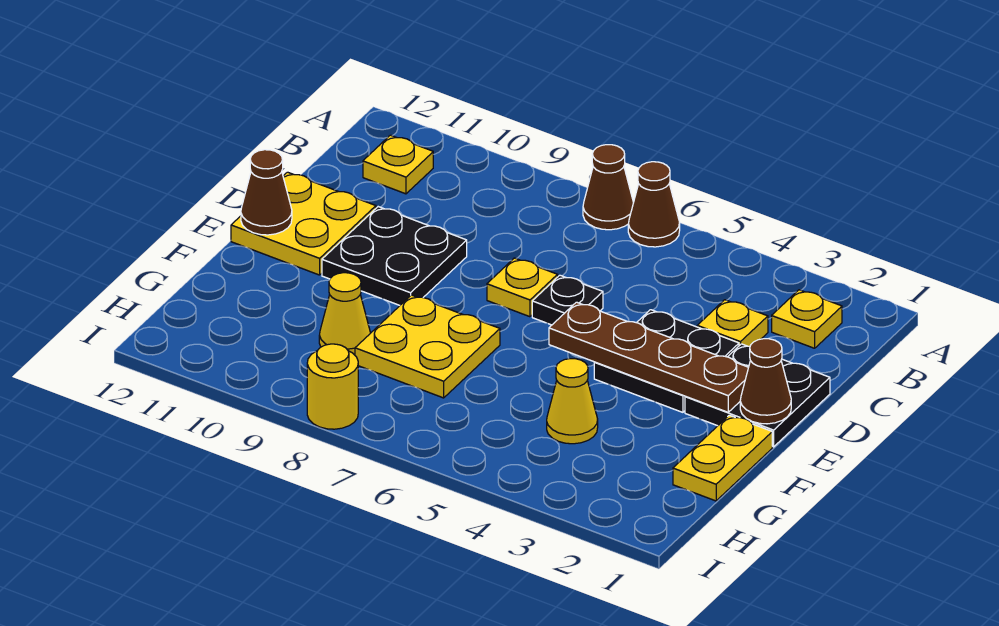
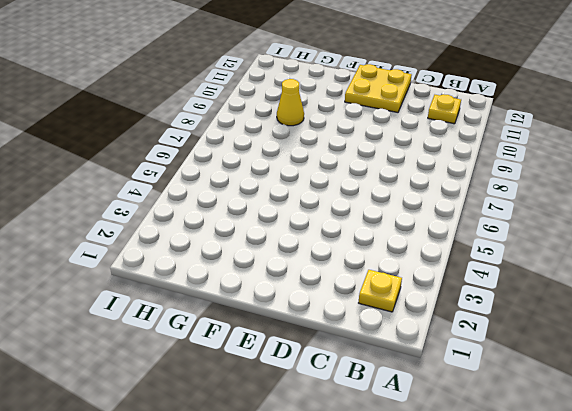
none -> brown cone A6 level 1
none -> brown cone A7 level 1
none -> yellow plate C3 level 1

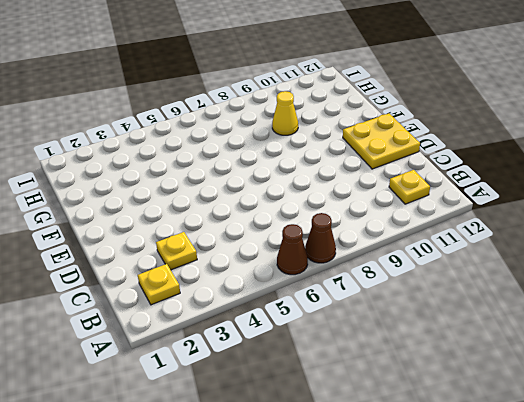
none -> black plate D1:E2 level 1
none -> black plate D3:E4 level 1
none -> black plate D6 level 1

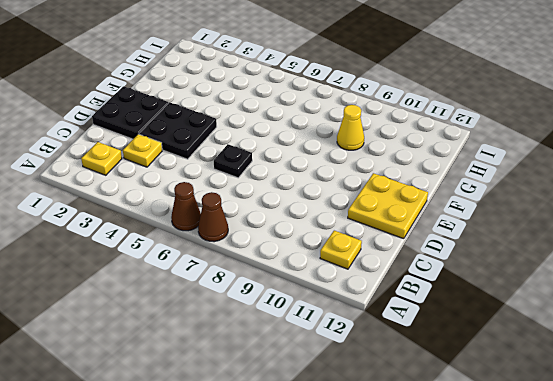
none -> yellow plate D7 level 1
none -> black plate D9:E10 level 1
none -> yellow plate F1:G1 level 1

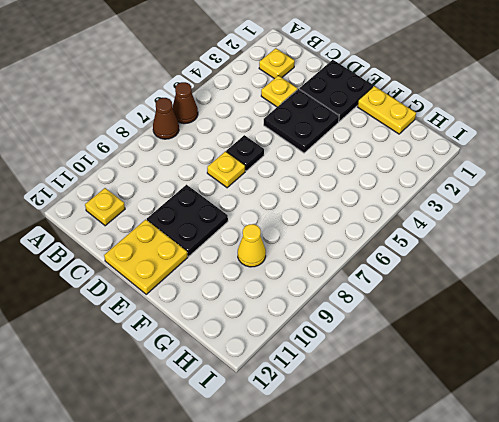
none -> yellow plate F7:G8 level 1
none -> yellow cone G4 level 1
none -> yellow round brick I8 level 1

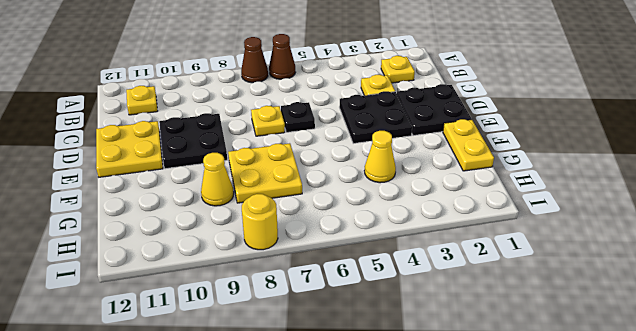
none -> brown cone E1 level 2
none -> brown plate E2:E5 level 2
none -> brown cone E12 level 2

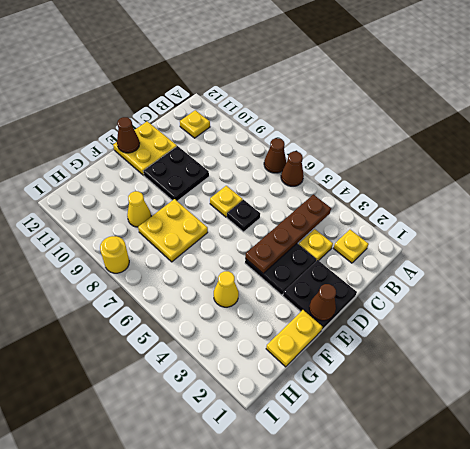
brown plate B4:E4 level 2 -> brown plate E2:E5 level 2

